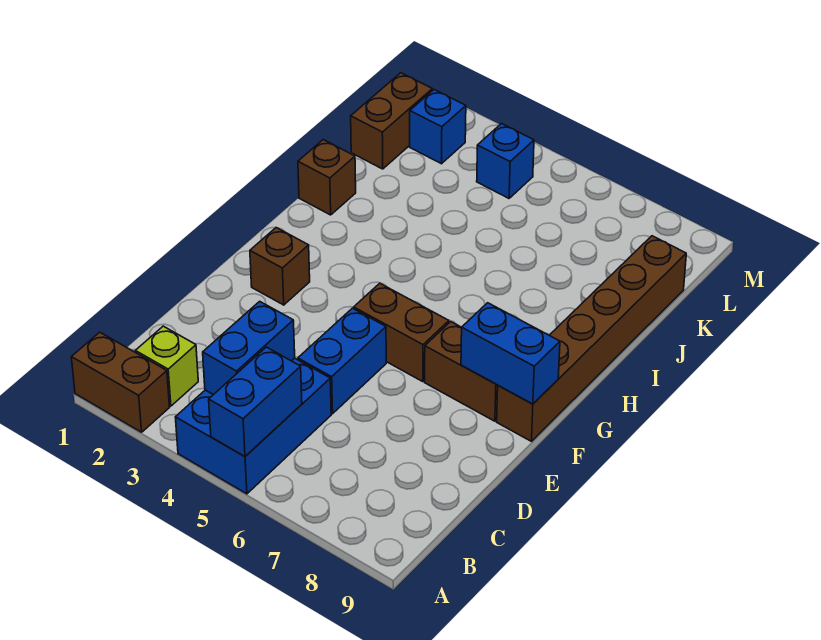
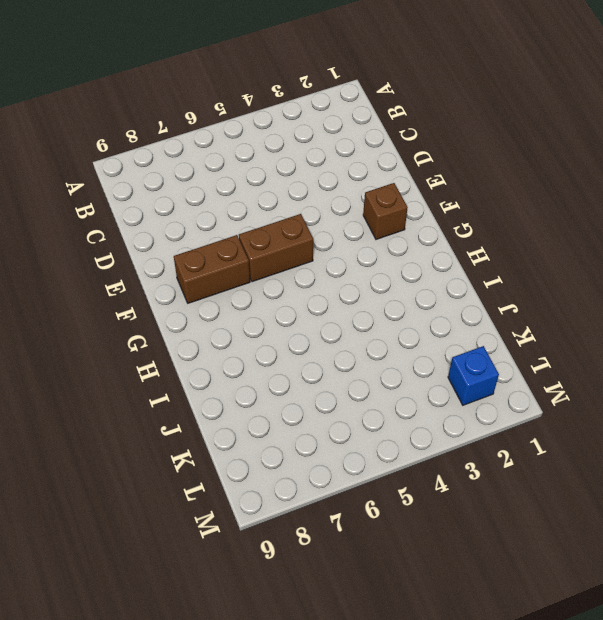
none -> brown brick A1:A2 level 1
none -> blue brick A4:C5 level 1
none -> lime brick B2 level 1

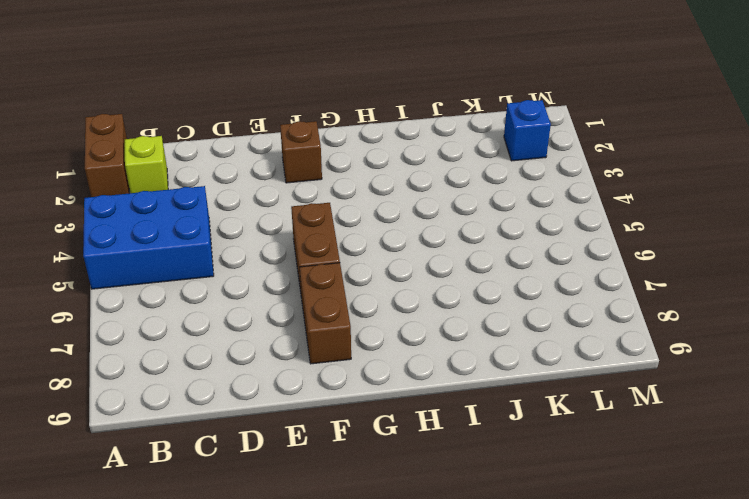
none -> blue brick D5:E5 level 1
none -> brown brick F9:K9 level 1
none -> brown brick I1 level 1

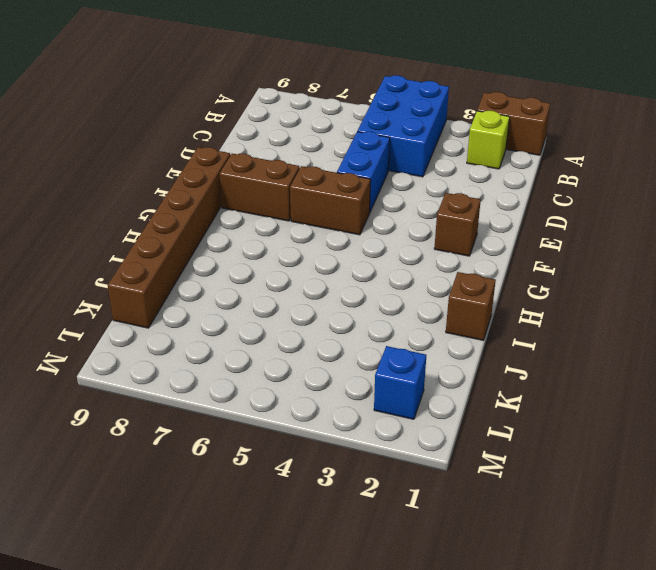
none -> brown brick K1:L1 level 1
none -> blue brick L4 level 1
none -> blue brick A5:B5 level 2

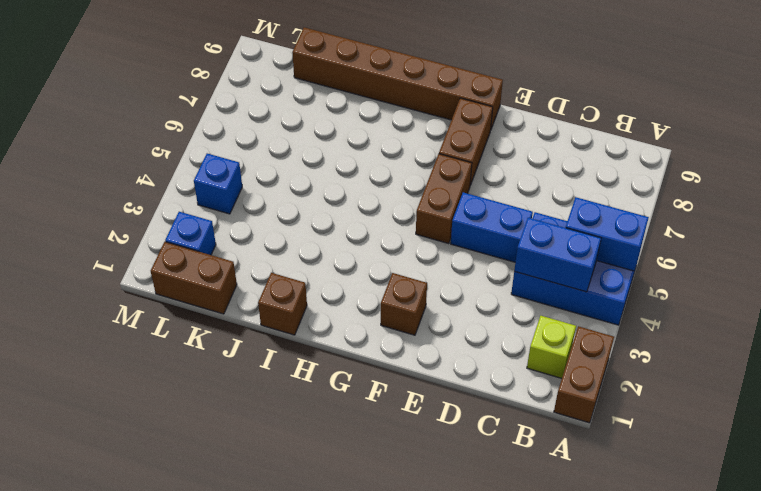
none -> blue brick F8:F9 level 2

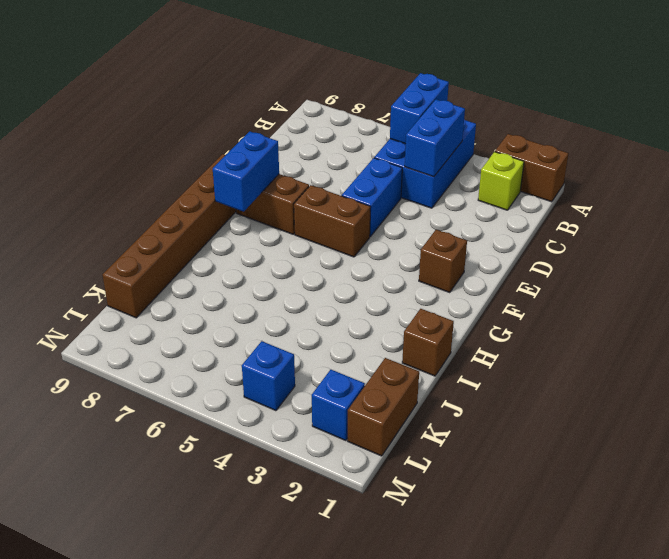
blue brick F8:G8 level 2 -> blue brick F8:F9 level 2

